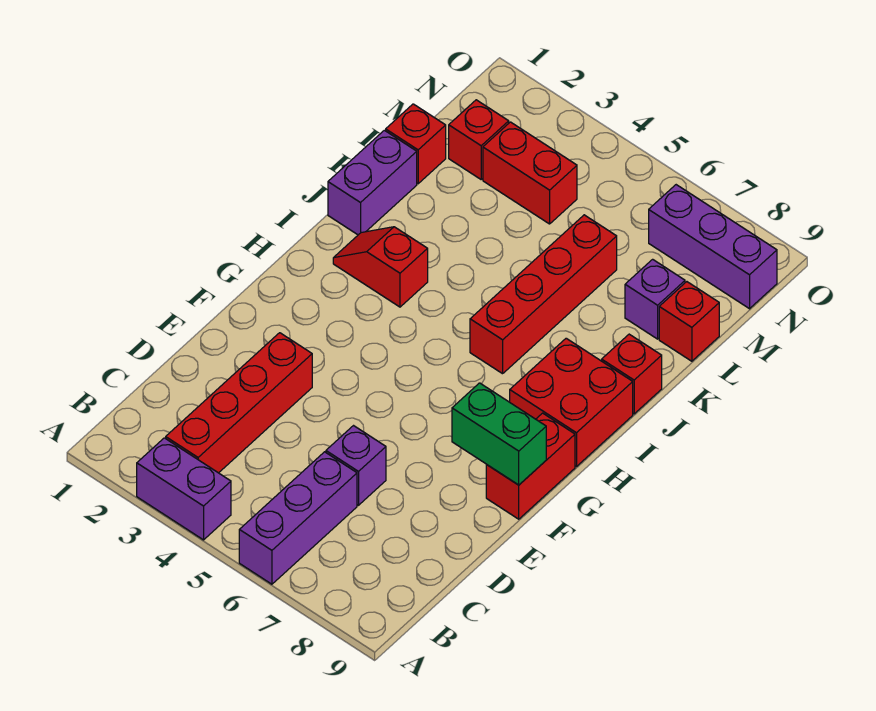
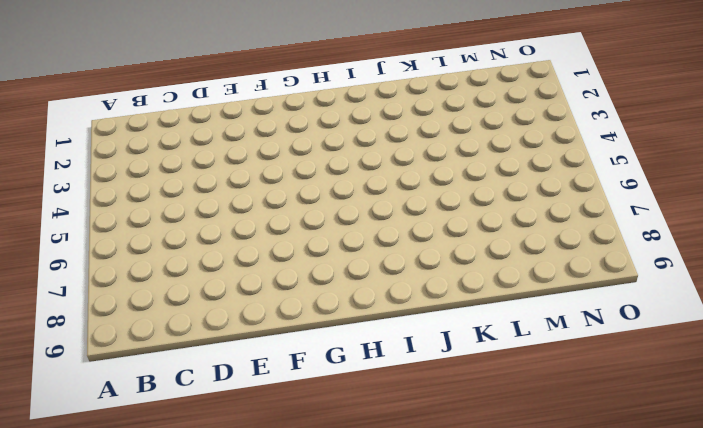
none -> purple brick A3:A4 level 1
none -> purple brick A6:C6 level 1
none -> red brick B3:E3 level 1

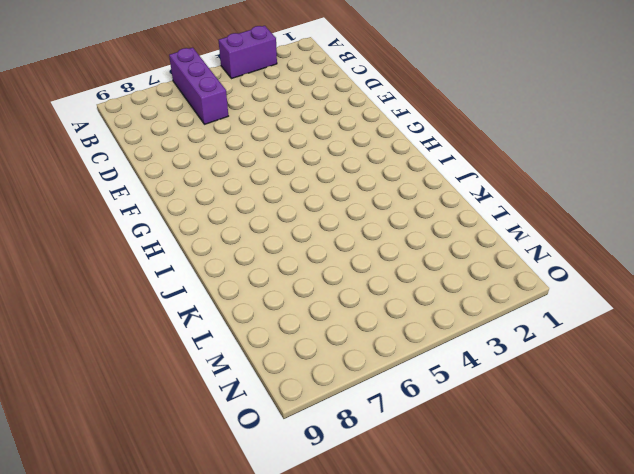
none -> red brick B3:E3 level 1
none -> purple brick D6 level 1
none -> red brick F9:G9 level 1

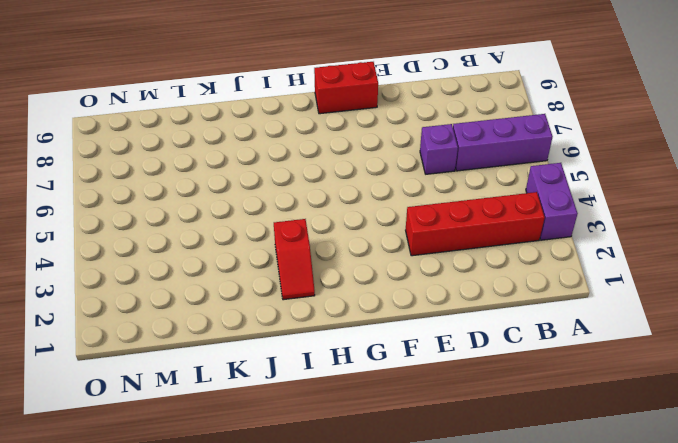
none -> red brick H8:I9 level 1
none -> red brick I6:L6 level 1
none -> purple brick J1:K1 level 1

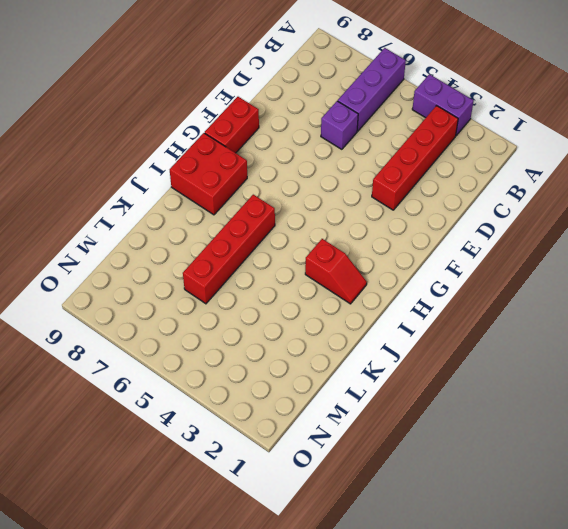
none -> purple brick J1:K1 level 1
none -> red brick J9 level 1
none -> red brick L1 level 1

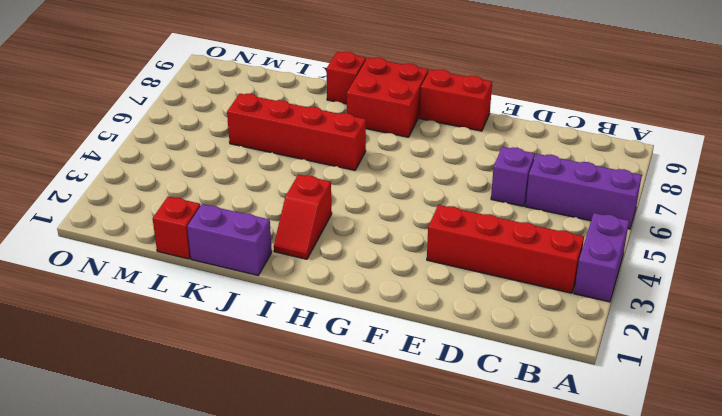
none -> purple brick L8 level 1
none -> red brick L9 level 1
none -> red brick M2 level 1

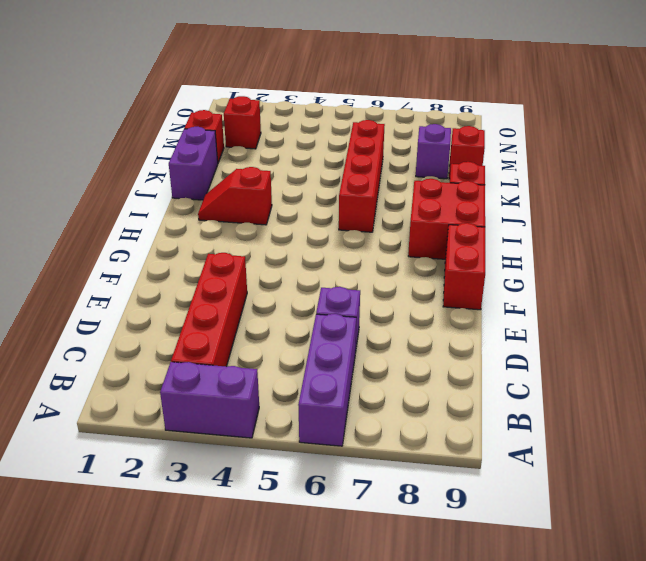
none -> red brick M3:M4 level 1
none -> purple brick N7:N9 level 1
none -> green brick F8:F9 level 2

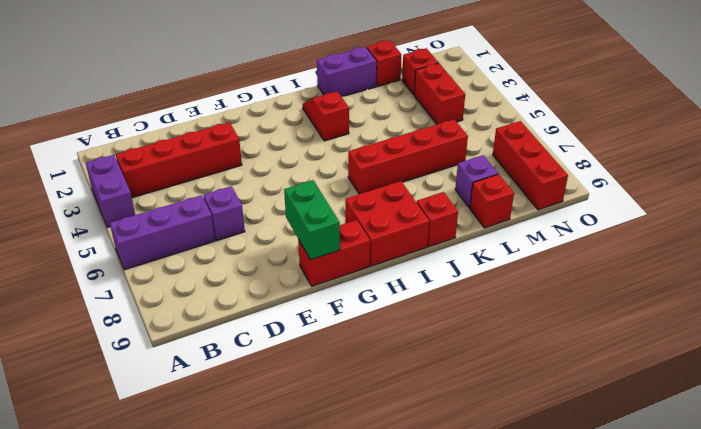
red brick N7:N9 level 1 -> purple brick N7:N9 level 1

